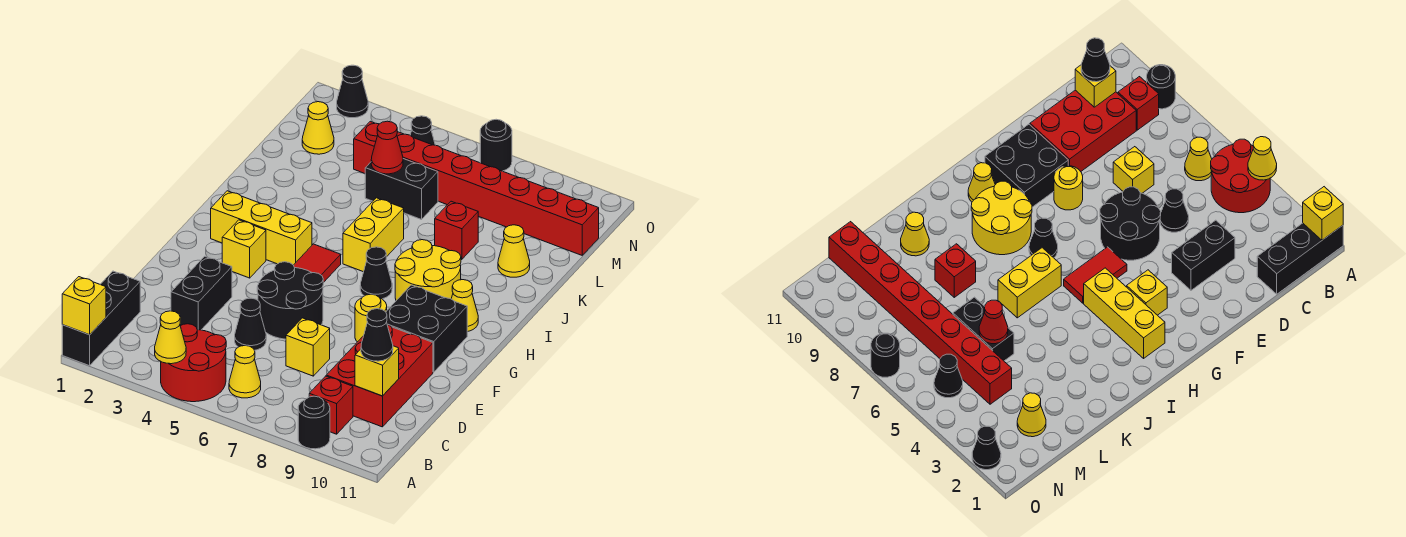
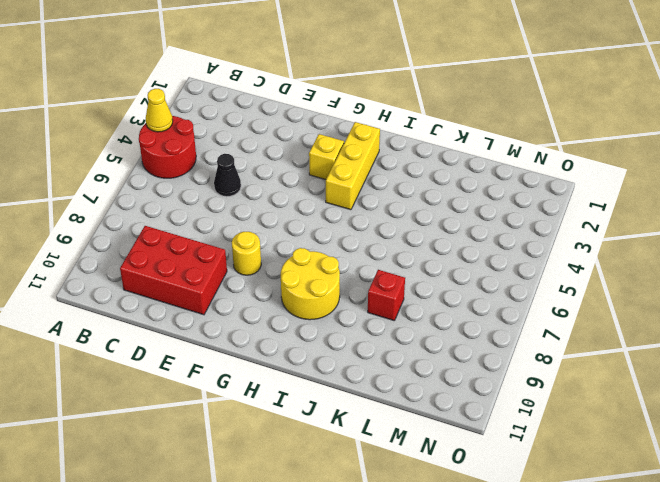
none -> black brick A1:C1 level 1
none -> black round brick A9 level 1
none -> yellow cone B6 level 1
none -> red brick B9 level 1

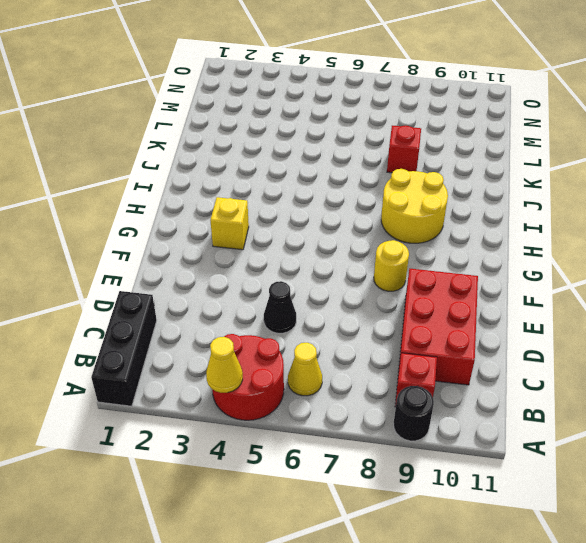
none -> black brick D3:E3 level 1
none -> yellow brick D7 level 1
none -> black round brick E5:F6 level 1
none -> black brick F9:G10 level 1

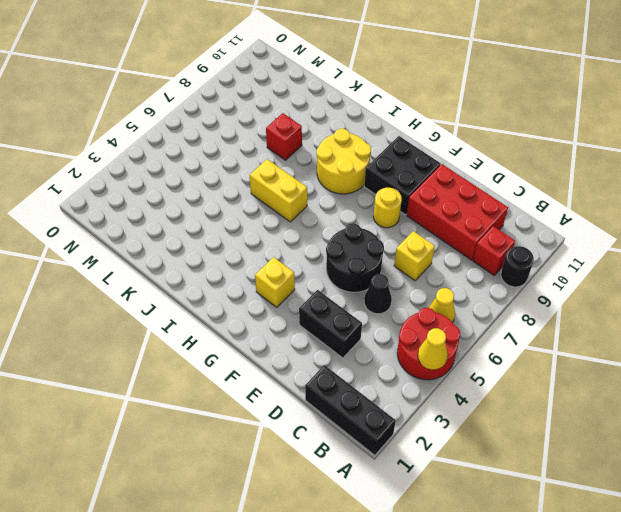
none -> red tile G5:H5 level 1
none -> yellow brick H2:H4 level 1
none -> black cone H7 level 1
none -> yellow cone H10 level 1

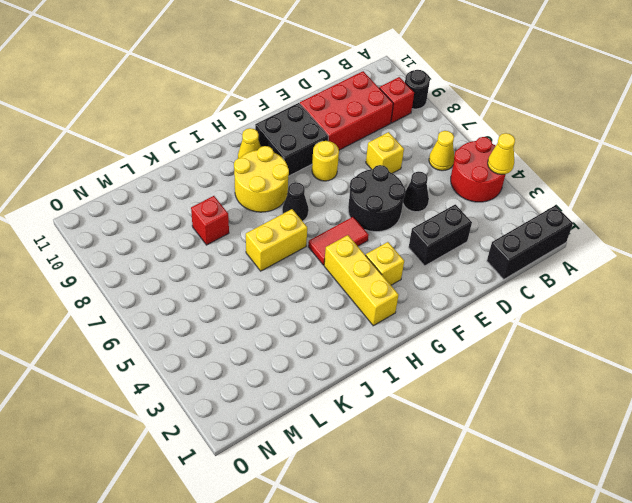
none -> yellow cone K10 level 1
none -> black brick L5:L6 level 1
none -> yellow cone M2 level 1
none -> red brick M4:M11 level 1

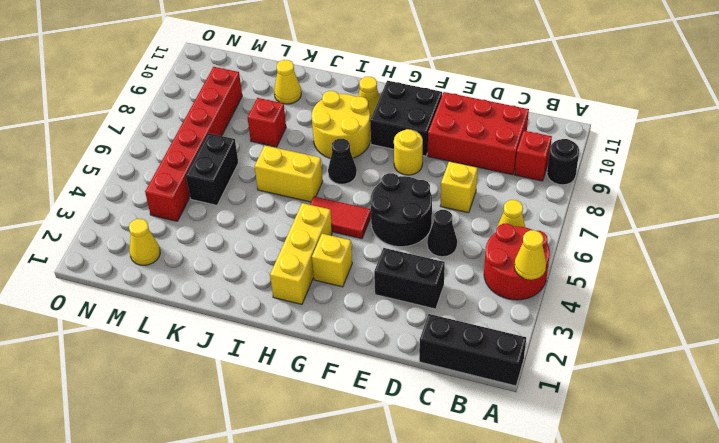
red brick M4:M9 level 1 -> red brick M4:M11 level 1
none -> black cone N5 level 1
none -> black cone O2 level 1
none -> black round brick O7 level 1
none -> yellow brick A1 level 2

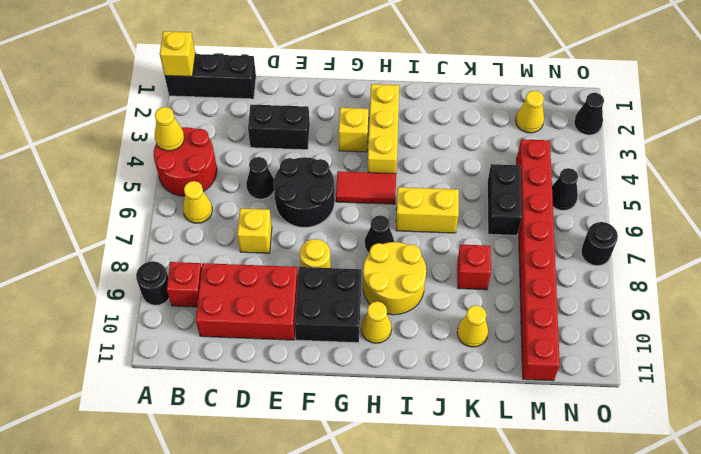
none -> yellow brick C10 level 2
none -> red cone L5 level 2
none -> black cone C10 level 3

